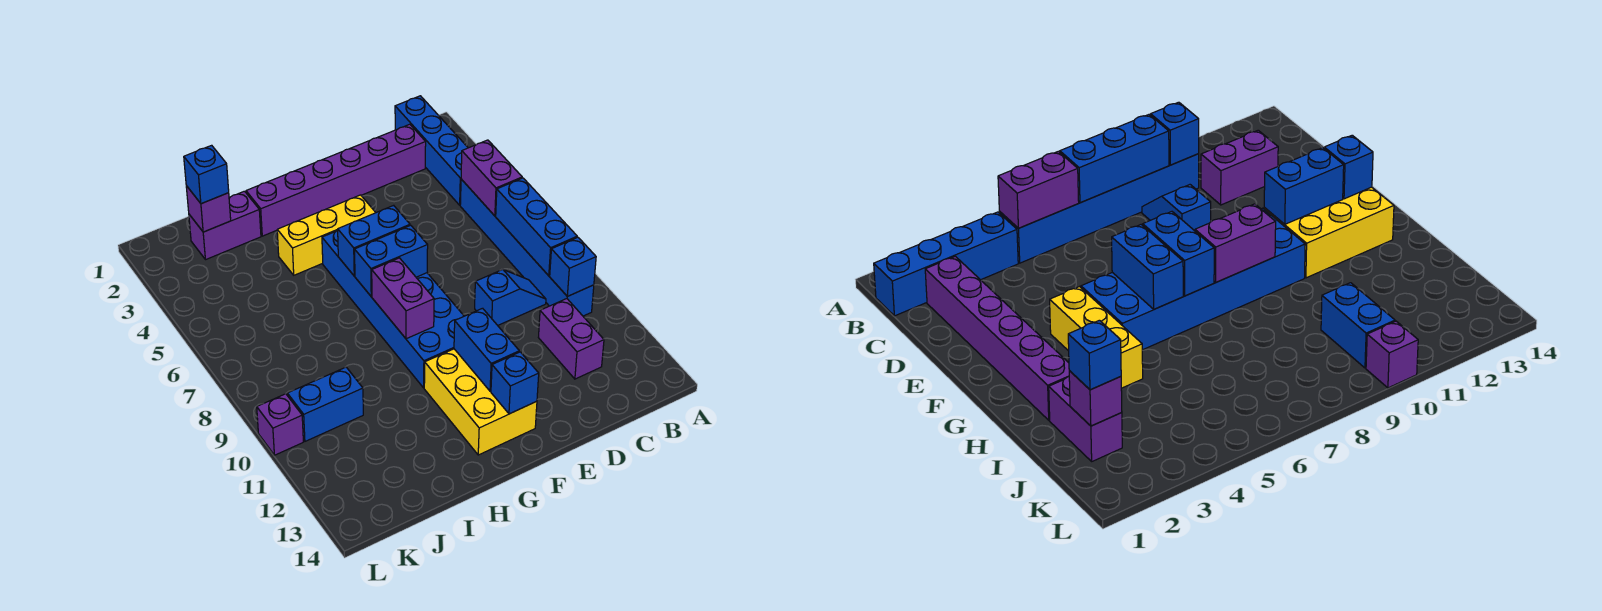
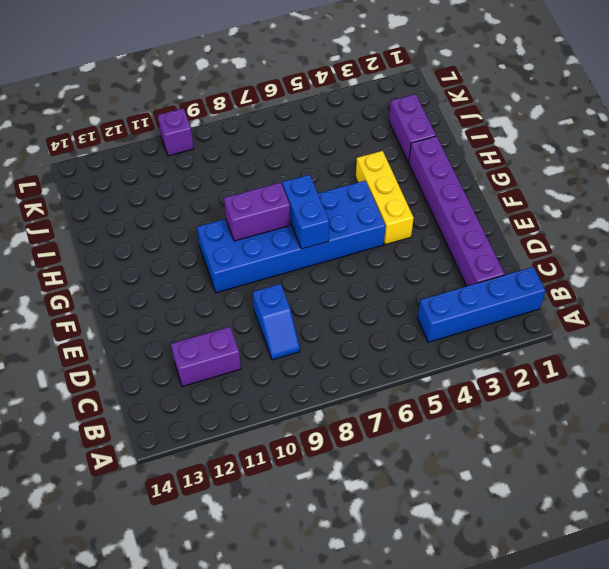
none -> blue brick B5:B10 level 1
none -> yellow brick F11:G13 level 1
none -> blue brick J10:K10 level 1

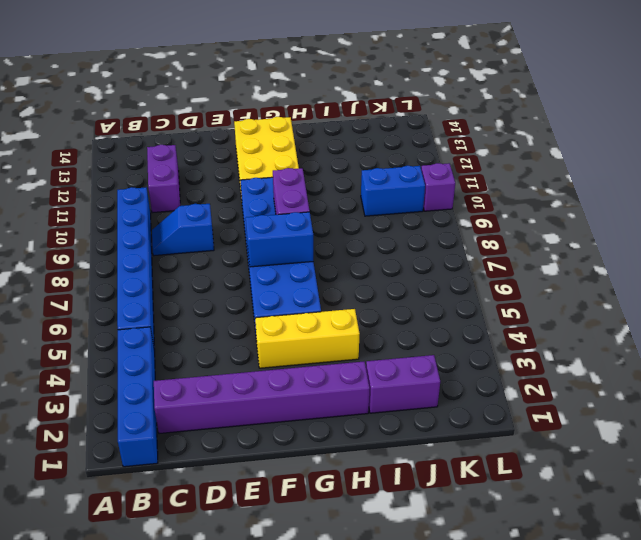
none -> purple brick B5:B6 level 2
none -> blue brick B7:B9 level 2
none -> blue brick B10 level 2

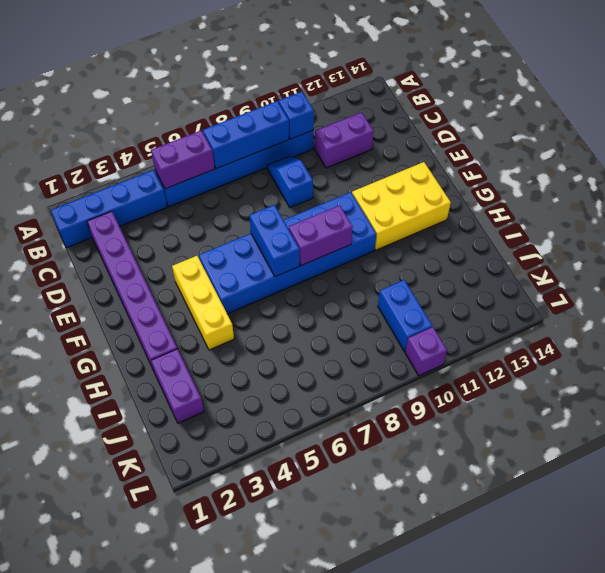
none -> blue brick F6:G6 level 2
none -> blue brick F11:F12 level 2
none -> blue brick F13 level 2

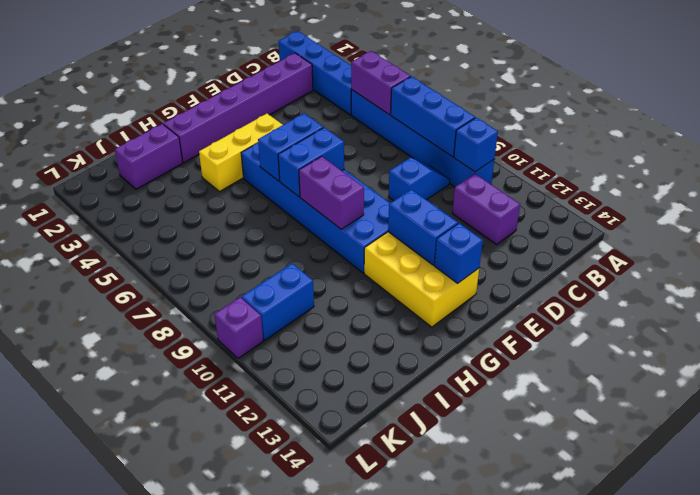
none -> purple brick J2 level 2
none -> blue brick J2 level 3

